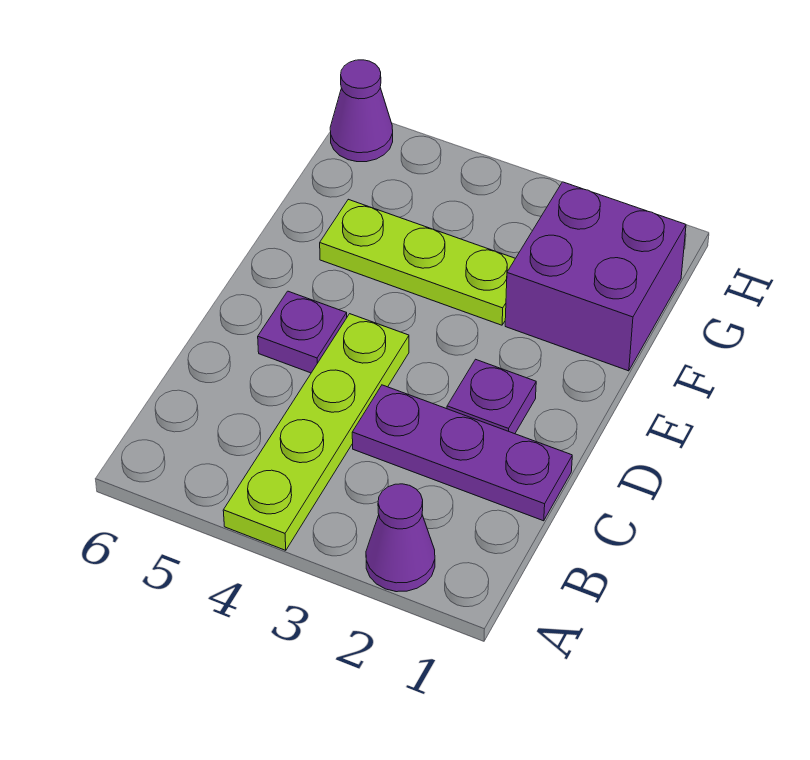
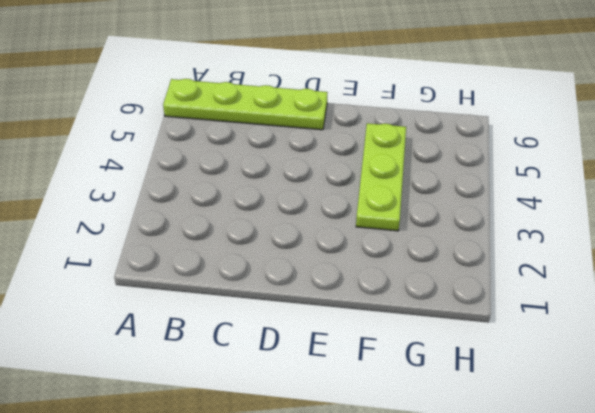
lime plate A6:D6 level 1 -> lime plate A4:D4 level 1
none -> purple cone A2 level 1
none -> purple plate C1:C3 level 1

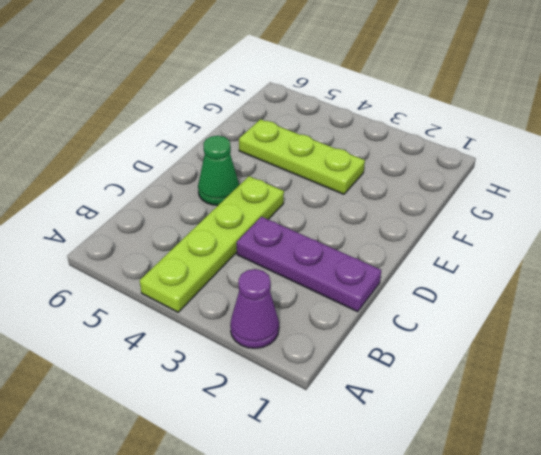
green cone D5 level 1 -> purple plate D5 level 1
none -> purple plate D2 level 1
none -> purple brick F1:G2 level 1

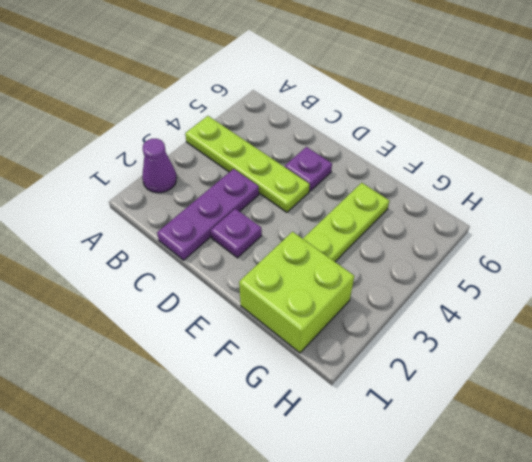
lime brick F1:G2 level 1 -> purple brick F1:G2 level 1
none -> purple cone H6 level 1

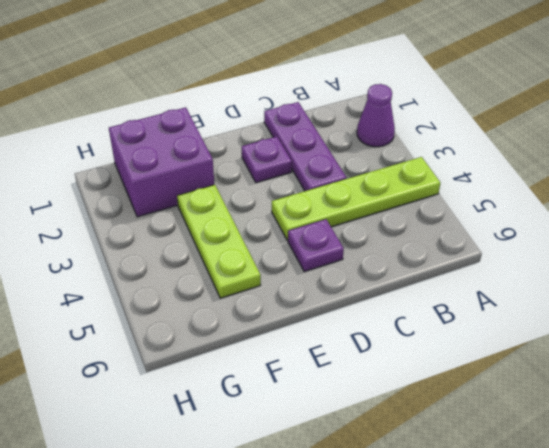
none -> purple cone H6 level 1

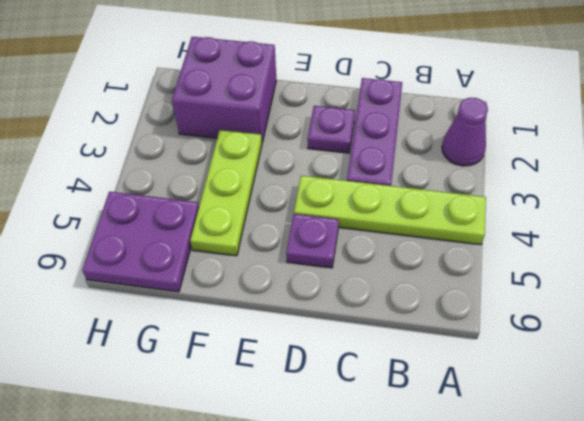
purple plate G5:H6 level 1 -> purple cone H6 level 1

